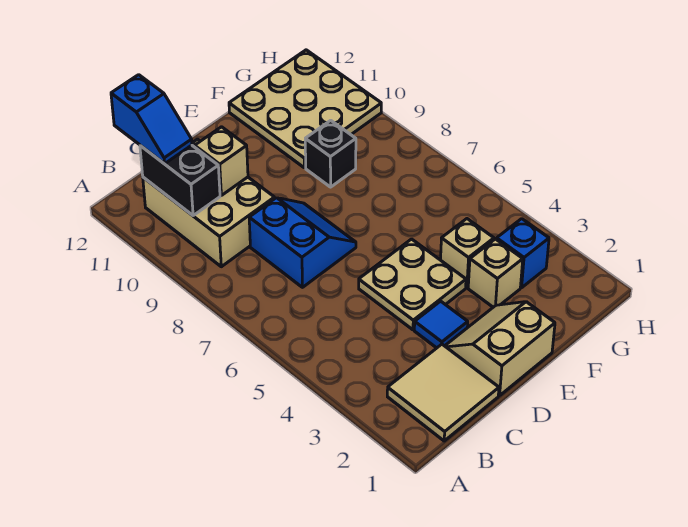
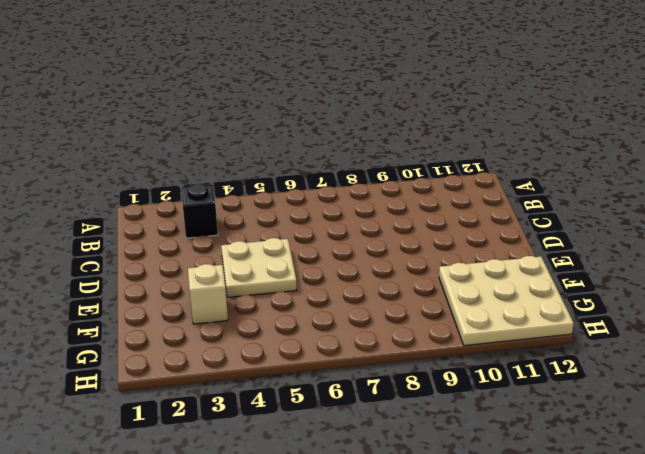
black brick B3 level 1 -> black brick F9 level 1
none -> tan tile B1:C2 level 1
none -> tan brick B9:C11 level 1
none -> blue slope C7:D8 level 1 top C

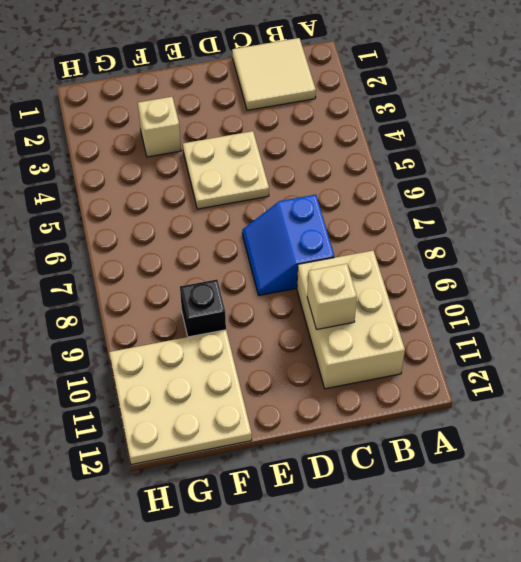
none -> tan slope D1:E2 level 1 top 1
none -> blue tile D3 level 1
none -> tan brick F4 level 1

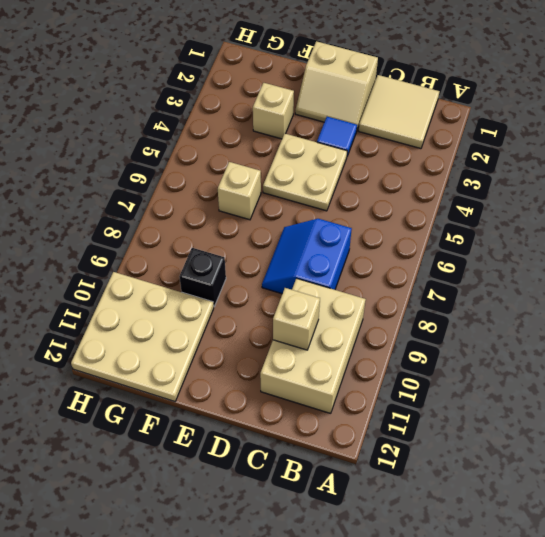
tan brick F6 level 1 -> tan brick F4 level 1
none -> blue brick G3 level 1
none -> black brick B10:B11 level 2
none -> blue slope B11:B12 level 3 top 12

